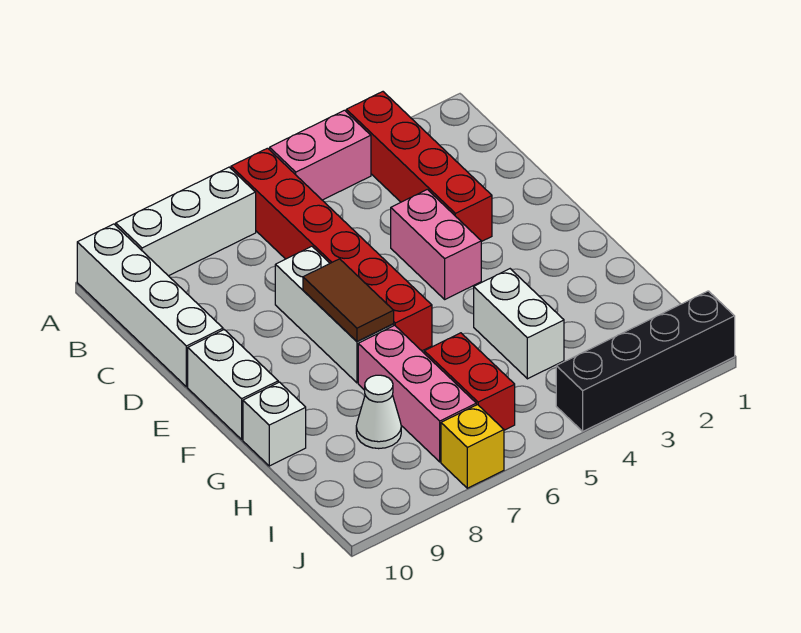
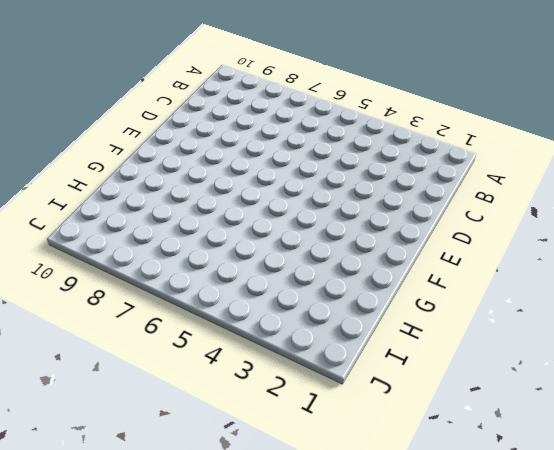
none -> red brick A3:D3 level 1
none -> pink brick A4:A5 level 1
none -> red brick A6:F6 level 1

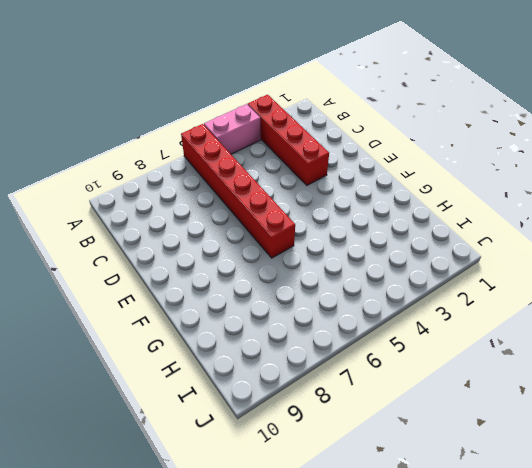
none -> white brick A7:A9 level 1
none -> white brick A10:D10 level 1
none -> pink brick D4:E4 level 1

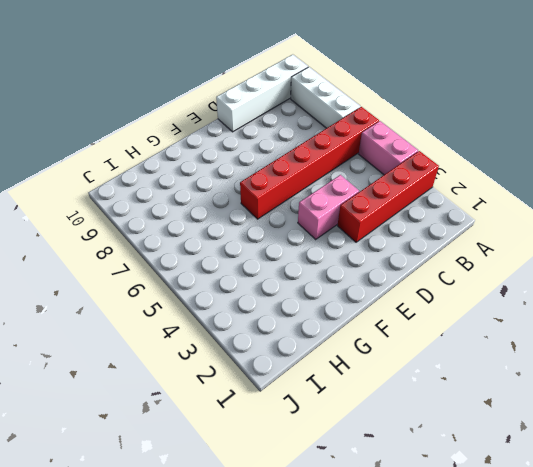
none -> white brick D7:F7 level 1
none -> white brick E10:F10 level 1
none -> white brick G4:H4 level 1

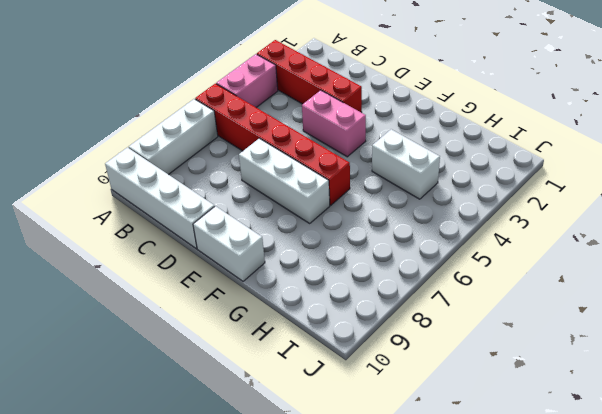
none -> pink brick G7:I7 level 1
none -> white brick G10 level 1
none -> red brick H6:I6 level 1

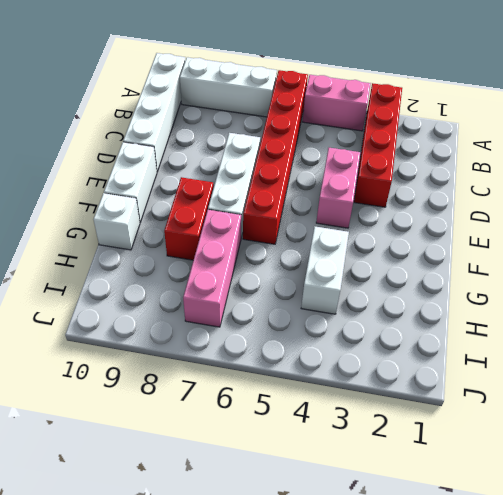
red brick F8:G8 level 1 -> red brick H6:I6 level 1
none -> white cone H8 level 1
none -> black brick J1:J4 level 1
none -> yellow brick J7 level 1

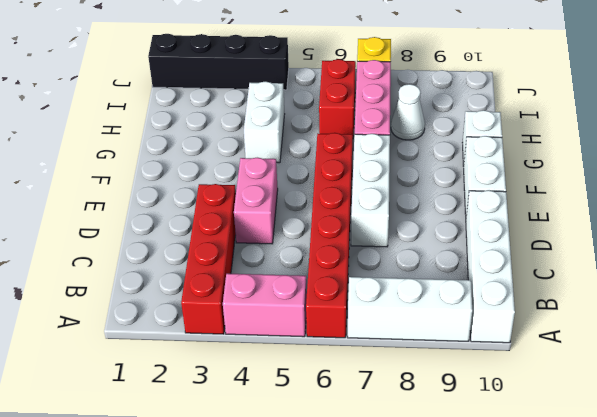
none -> brown tile E7:F7 level 2

